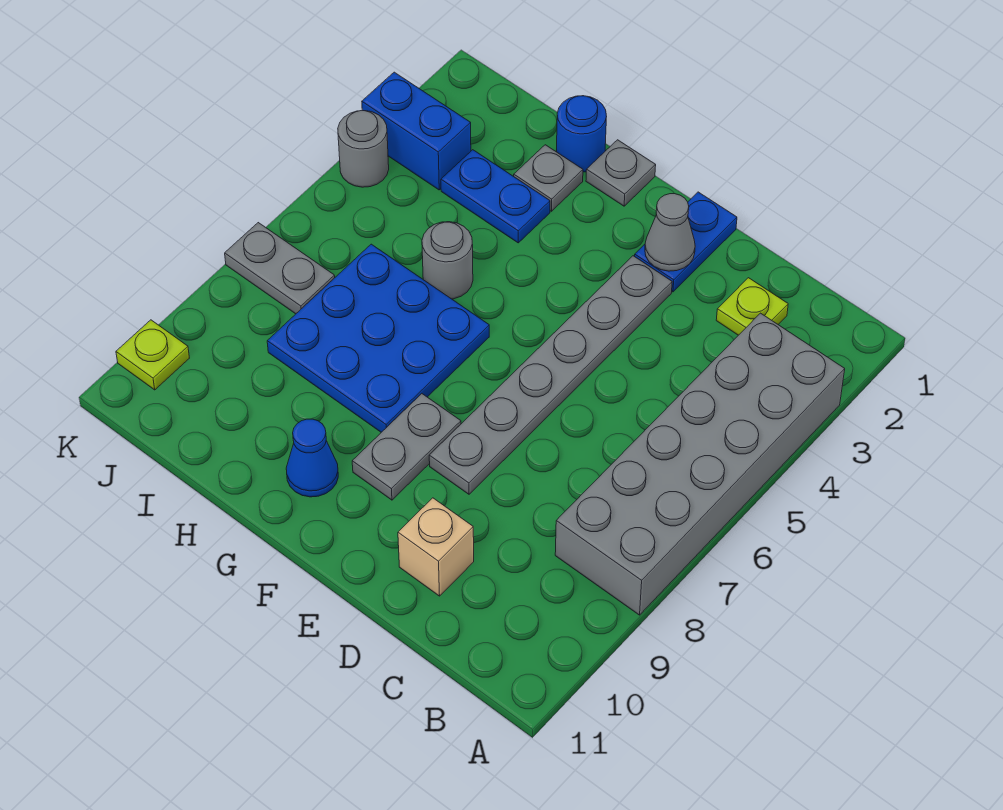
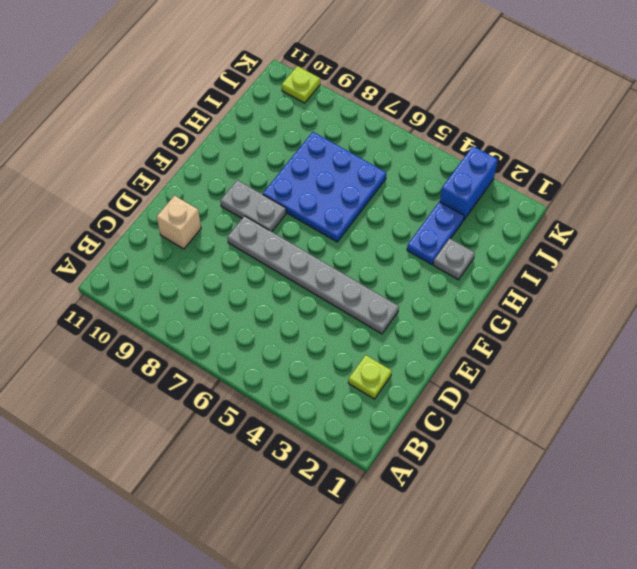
none -> grey brick A3:B8 level 1
none -> blue plate E1:E2 level 1
none -> grey plate G1 level 1

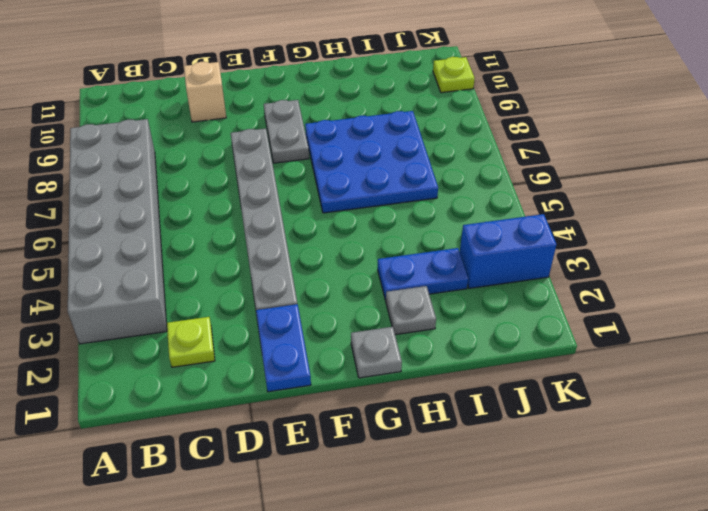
none -> blue cone G10 level 1
none -> blue round brick H1 level 1
none -> grey round brick H5 level 1

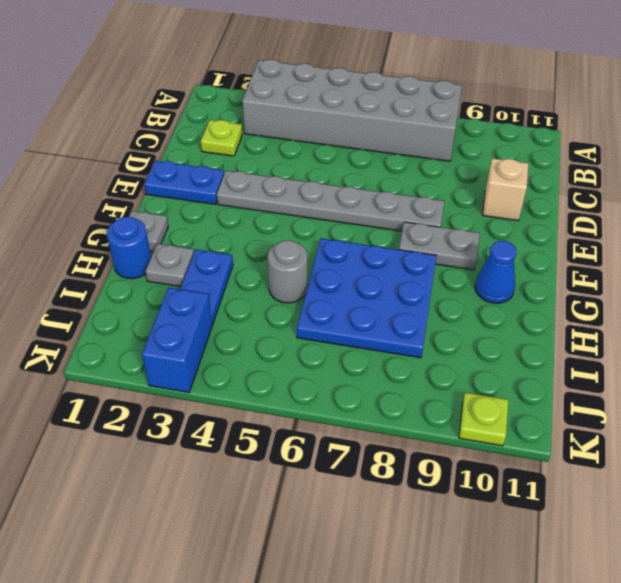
none -> grey plate J7:K7 level 1
none -> grey round brick K4 level 1
none -> grey cone E2 level 2

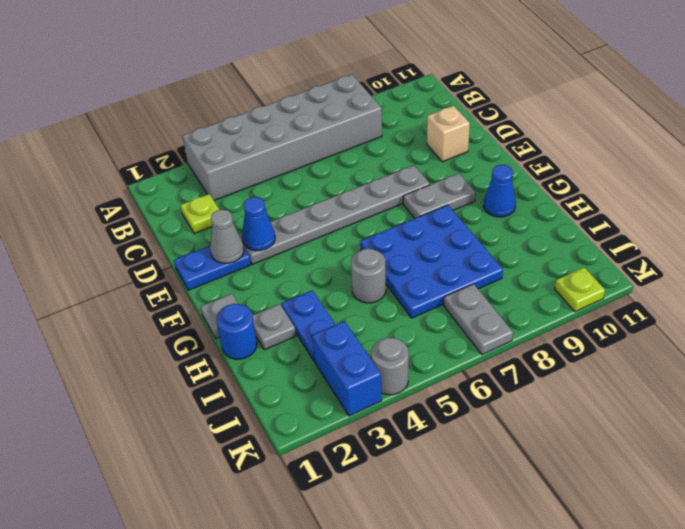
blue cone E3 level 2 -> none

